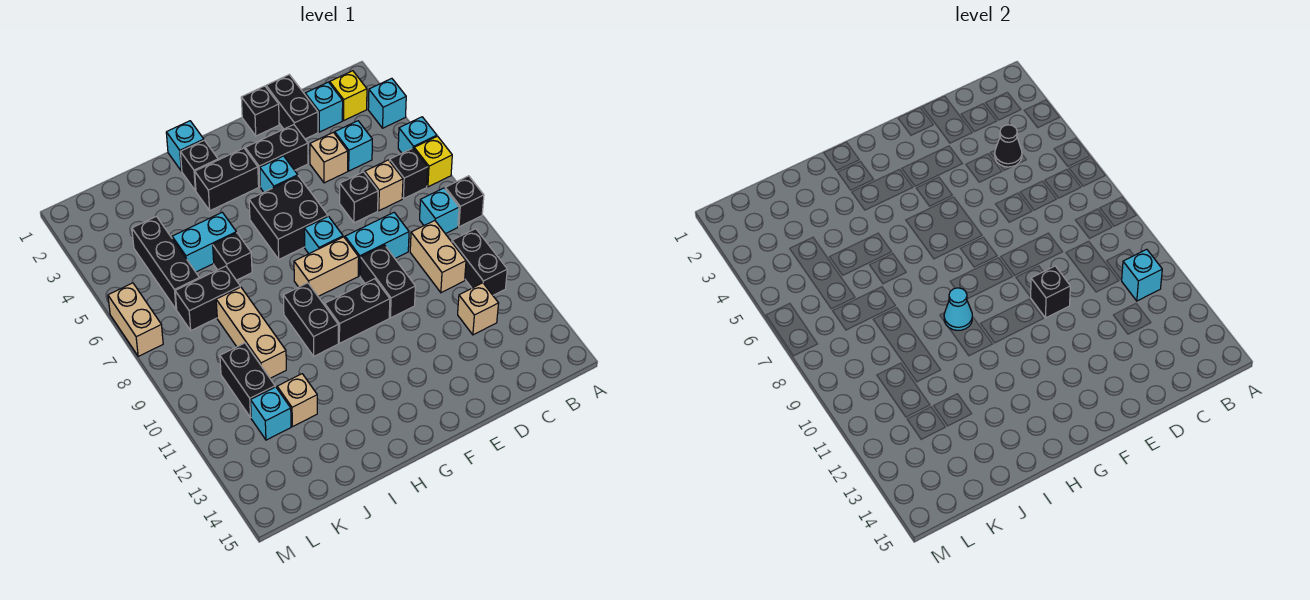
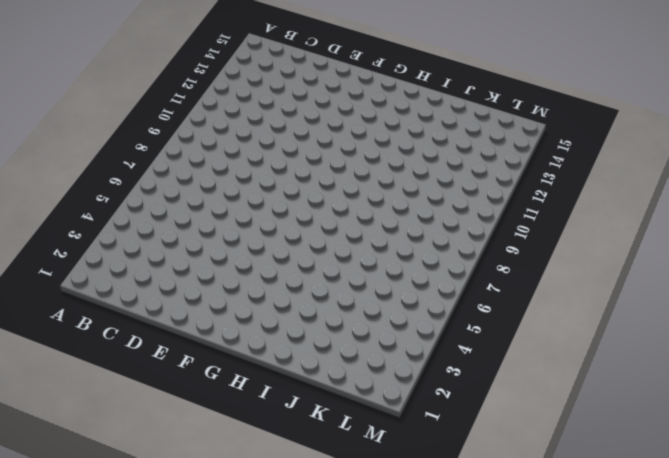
none -> cyan brick A3 level 1
none -> cyan brick A5 level 1
none -> yellow brick A6 level 1
none -> black brick A8 level 1

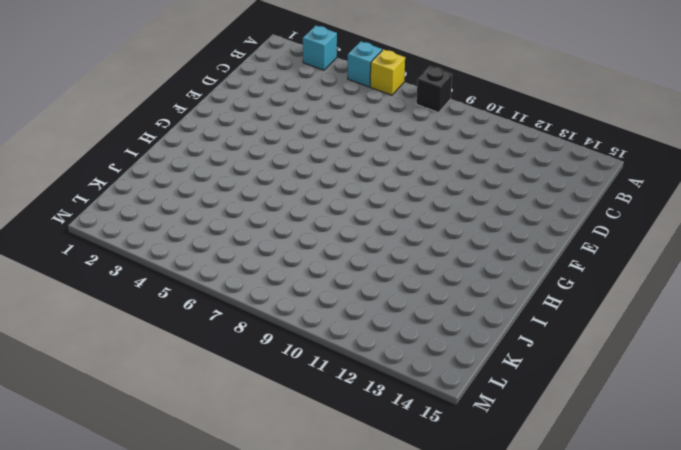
none -> yellow brick B2 level 1
none -> black brick B6 level 1
none -> cyan brick B8 level 1
none -> black brick B10:B11 level 1

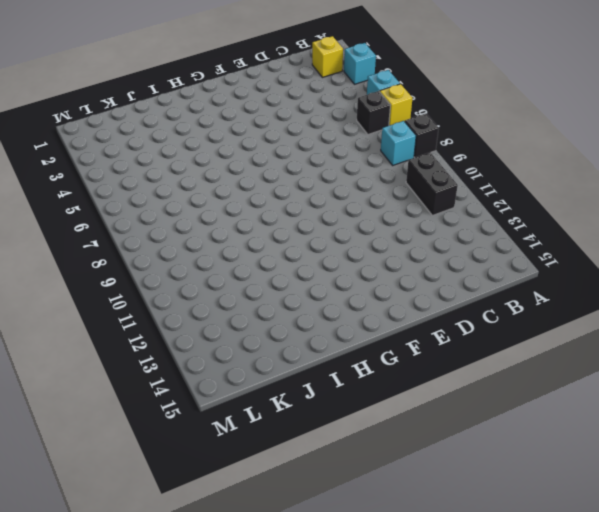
none -> cyan brick C2 level 1
none -> cyan brick C4 level 1
none -> tan brick C6 level 1
none -> tan brick C9:C10 level 1

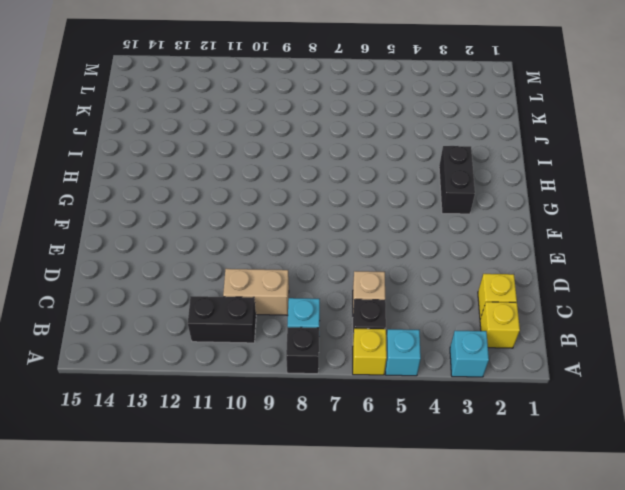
yellow brick C2 level 1 -> cyan brick C2 level 1
none -> cyan brick C4 level 1
none -> tan brick C12 level 1
none -> black brick D1:D2 level 1
none -> tan brick D4 level 1

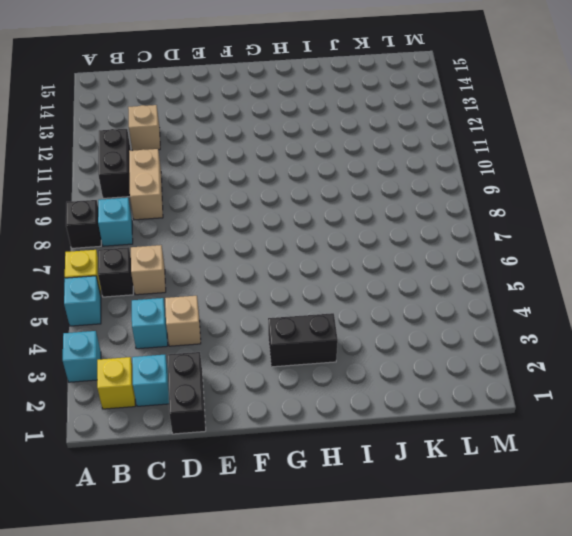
none -> black brick D6 level 1
none -> cyan brick D8:E8 level 1
none -> black brick E1 level 1
none -> black brick E3:F3 level 1

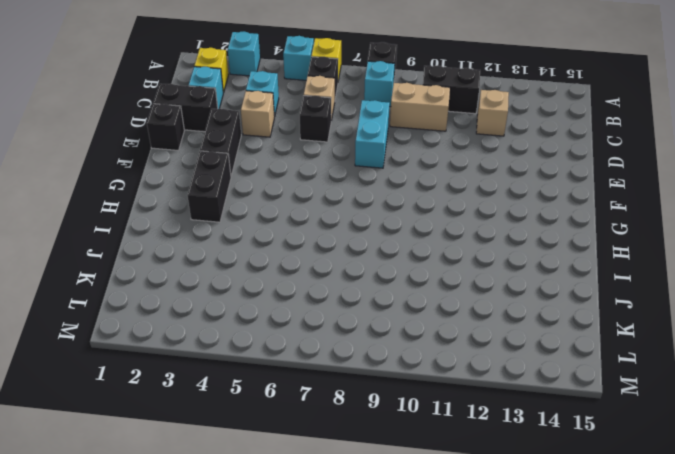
none -> black brick E9:E10 level 1
none -> cyan brick F4 level 1
none -> black brick F5:G6 level 1
none -> cyan brick F7 level 1

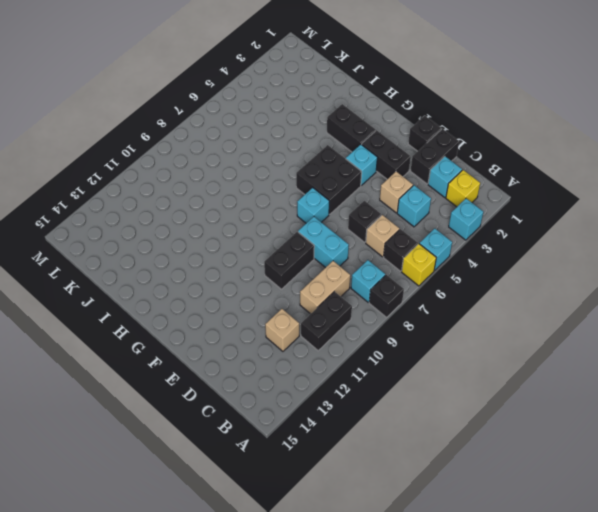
none -> tan brick F8:G8 level 1
none -> black brick F10:G10 level 1
none -> cyan brick H1 level 1
none -> black brick H2 level 1

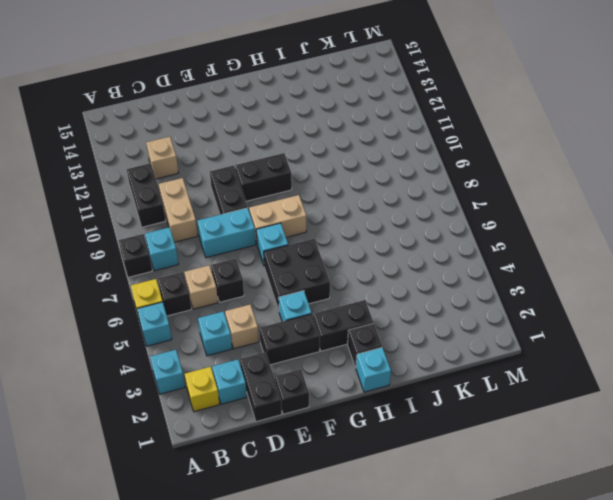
none -> black brick H9:H10 level 1
none -> cyan brick I5:J5 level 1
none -> black brick I6 level 1
none -> black brick J7:K7 level 1

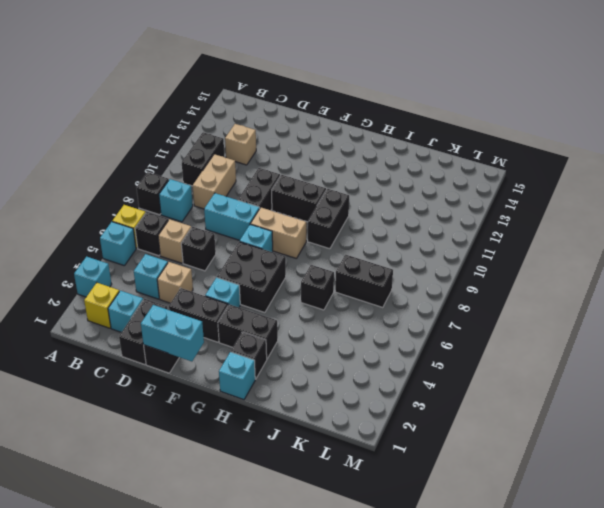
cyan brick E1:F1 level 2 -> cyan brick I5:J5 level 1
none -> tan brick J8:J10 level 1
none -> tan brick J12 level 1
none -> black brick K4:K6 level 1
none -> black brick K10:K11 level 1

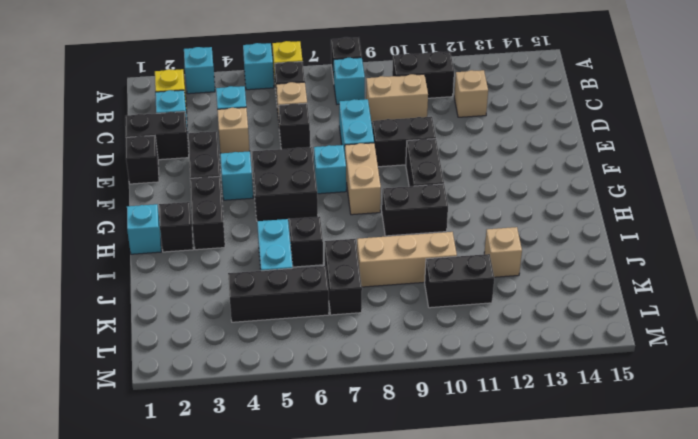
none -> cyan brick K12 level 1
none -> tan brick M6:M7 level 1
none -> cyan brick B11 level 2
none -> black cone C4 level 2

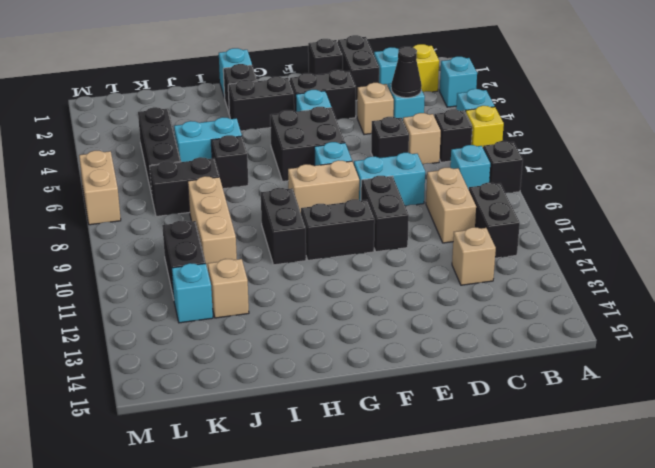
none -> cyan brick B11 level 2
none -> black brick E10 level 2
none -> cyan cone H9 level 2

